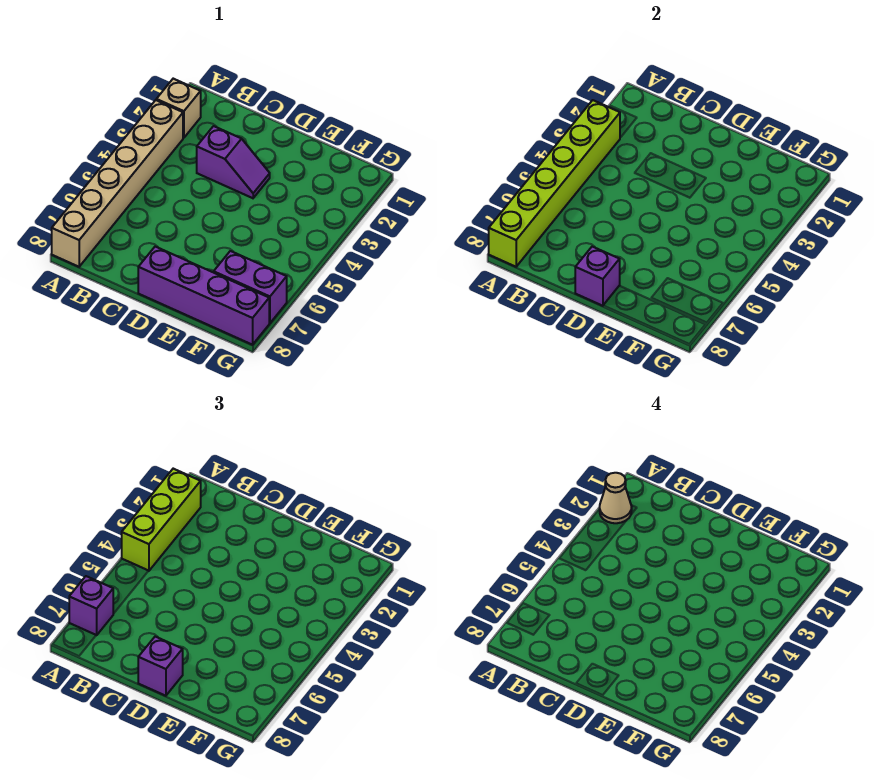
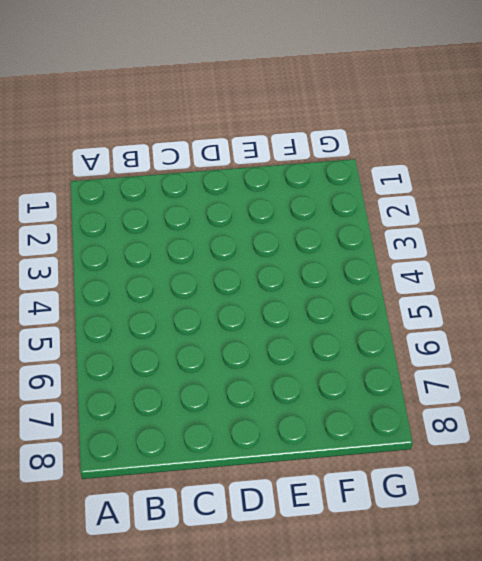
none -> tan brick A2 level 1
none -> tan brick A3:A8 level 1

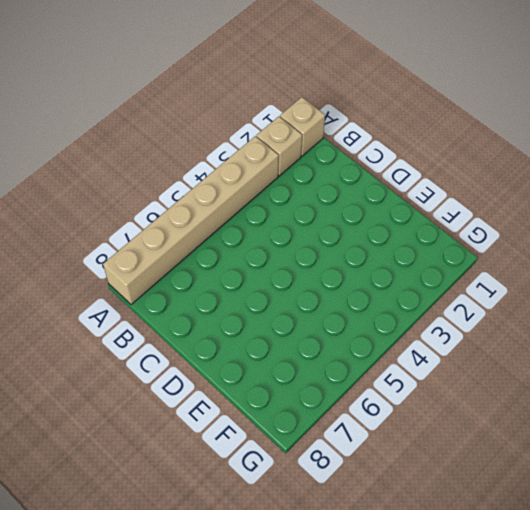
tan brick A1 level 1 -> none
none -> purple slope C3:D3 level 1 top C
none -> purple brick D8:G8 level 1

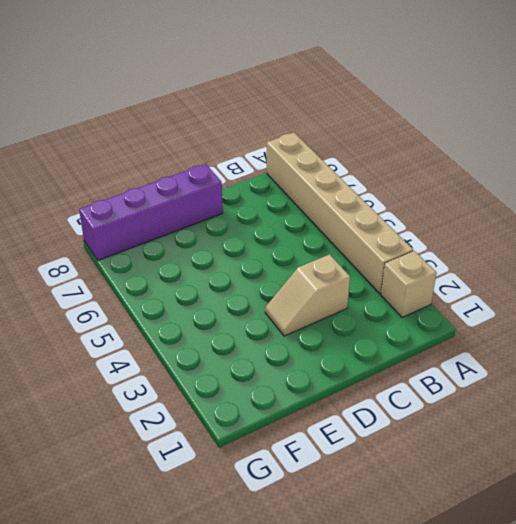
tan slope C3:D3 level 1 top C -> purple slope C3:D3 level 1 top C
none -> purple brick F7:G7 level 1
none -> lime brick A3:A8 level 2

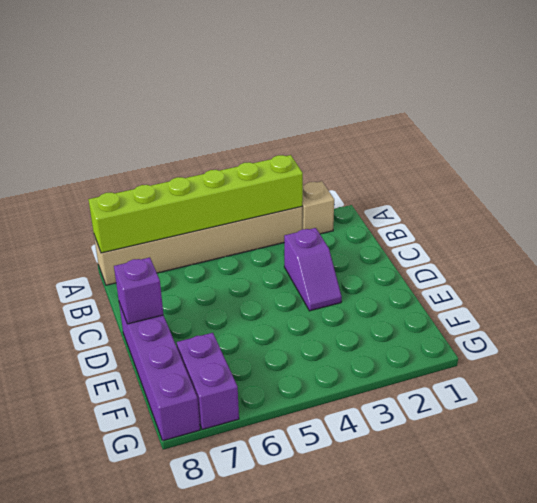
none -> lime brick A2:A4 level 3
none -> purple brick A7 level 3

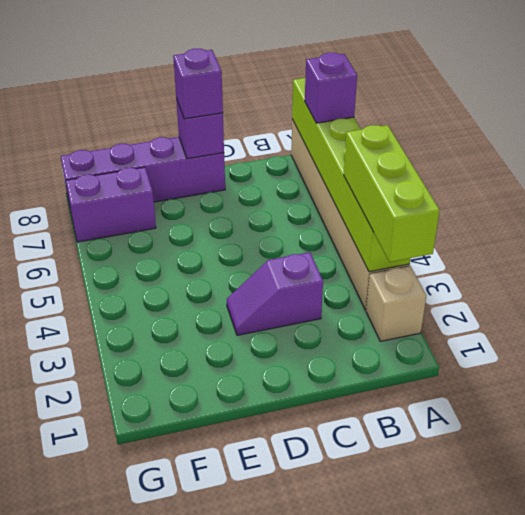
none -> tan cone A2 level 4

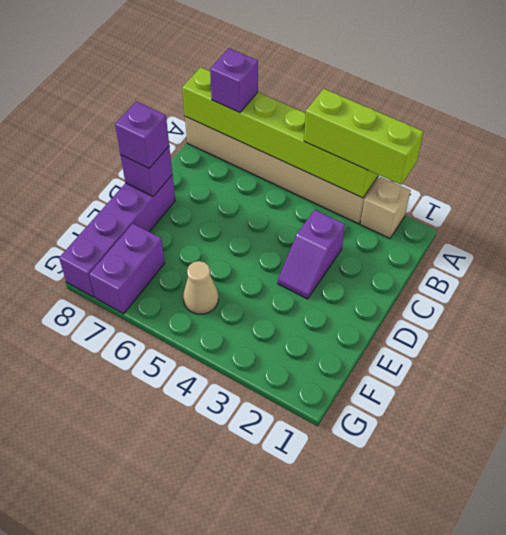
tan cone F5 level 1 -> tan cone A2 level 4

